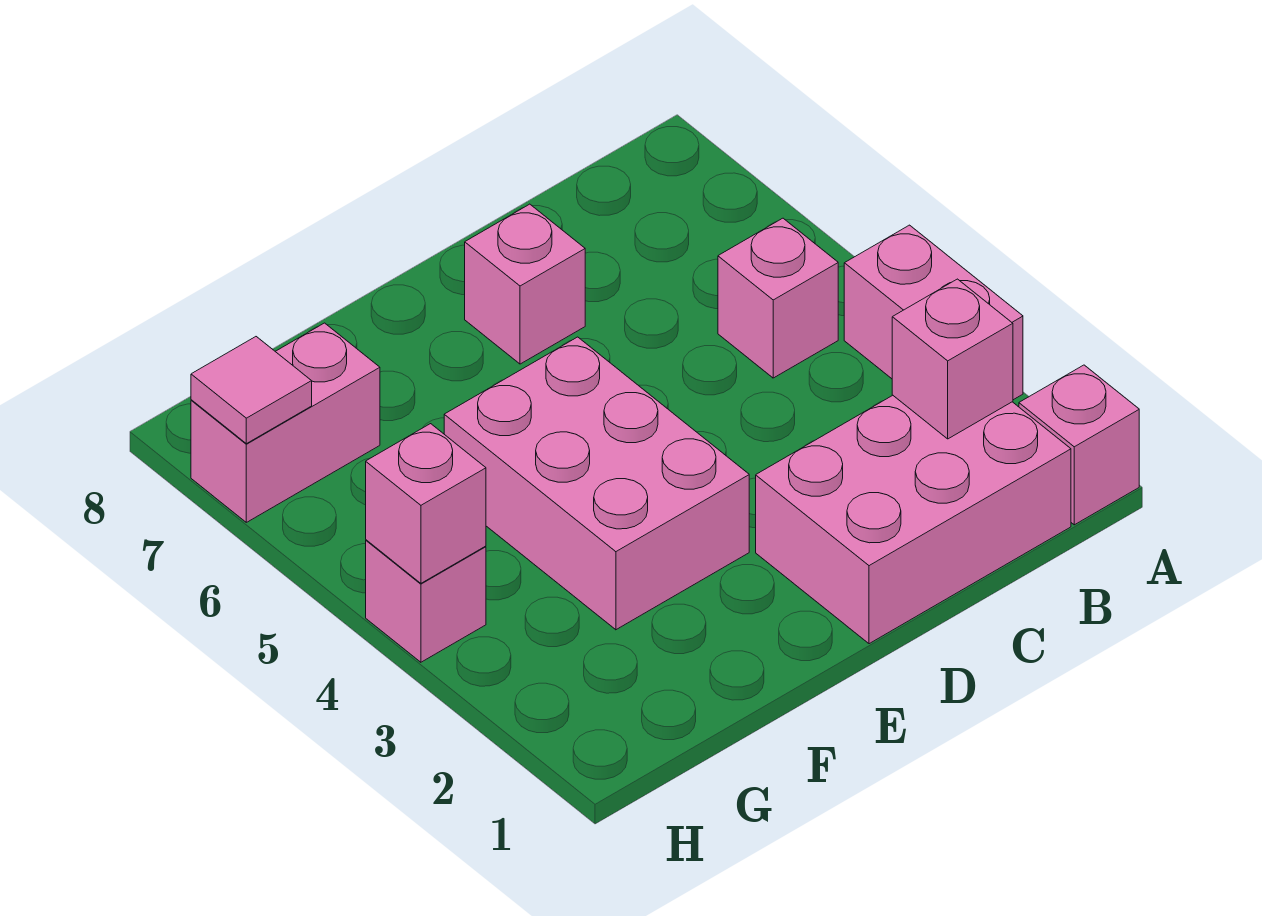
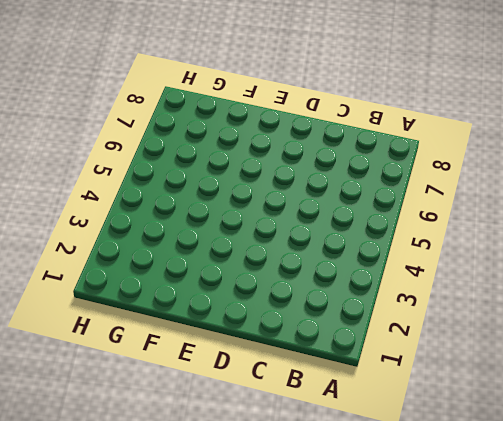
none -> pink brick A1 level 1
none -> pink brick A3:A4 level 1

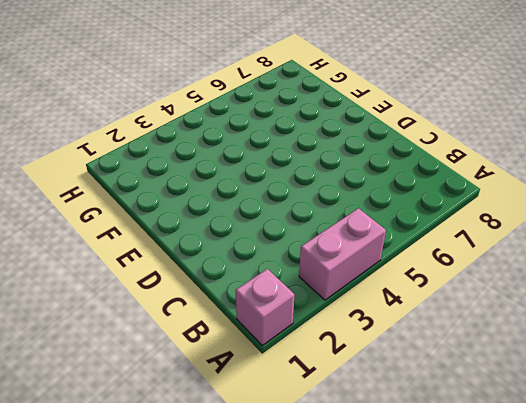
none -> pink brick B1:D2 level 1
none -> pink brick B5 level 1

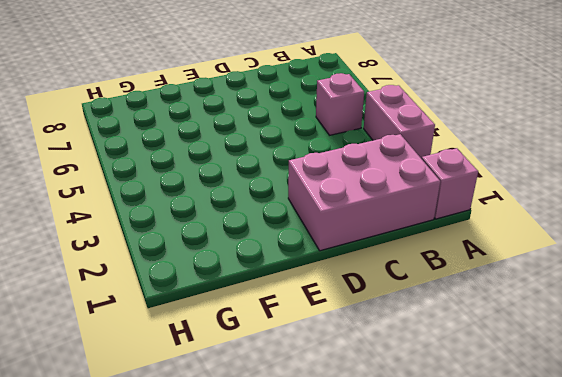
none -> pink brick D7 level 1
none -> pink brick E3:F5 level 1

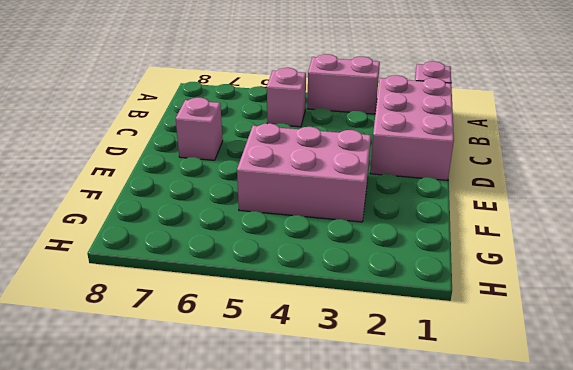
none -> pink brick G7:H7 level 1
none -> pink brick H4 level 1

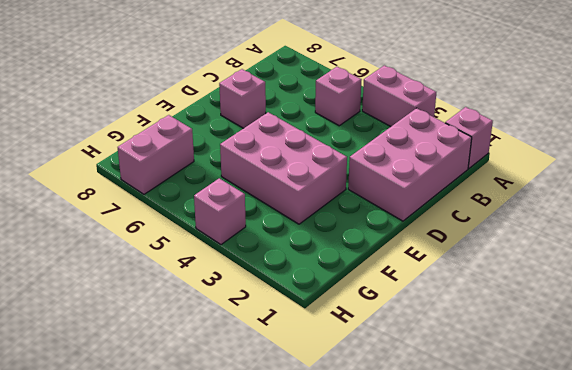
none -> pink brick B2 level 2
none -> pink brick H4 level 2

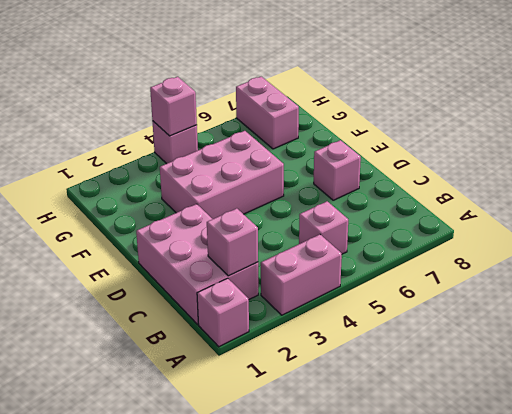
none -> pink tile H7 level 2

